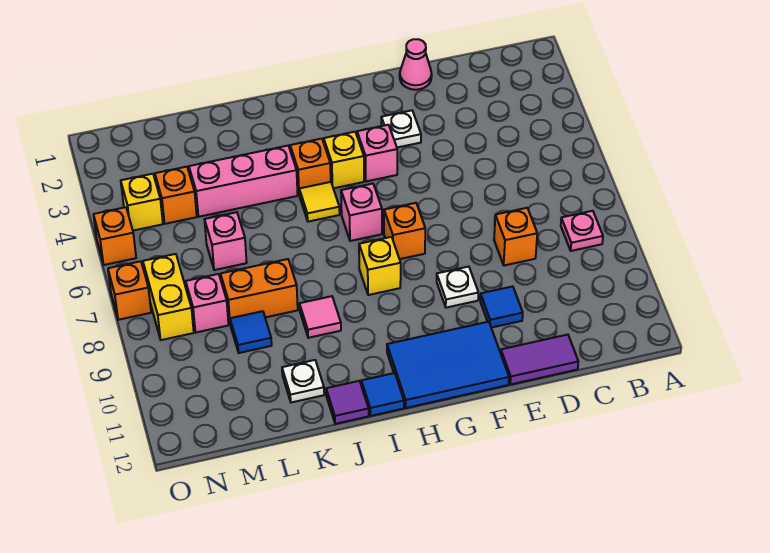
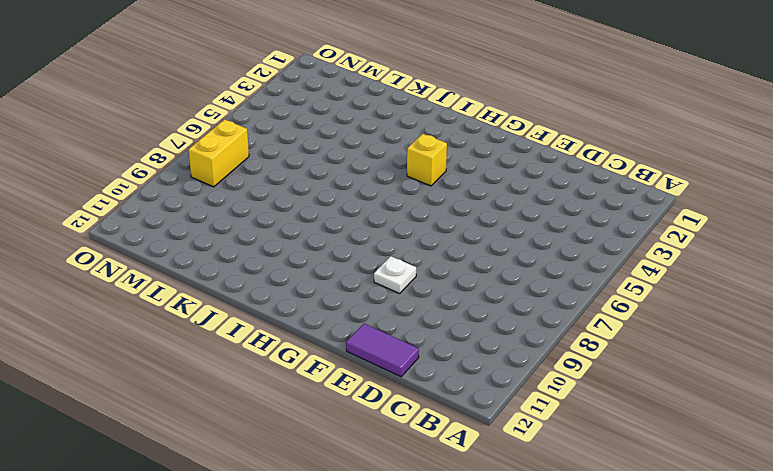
none -> pink plate B8 level 1
none -> orange brick D8 level 1
none -> pink cone E1 level 1

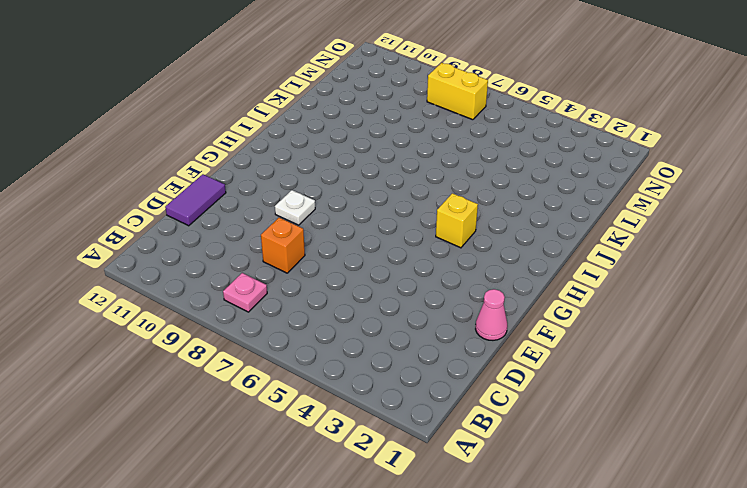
none -> blue tile E10 level 1
none -> white plate F3 level 1
none -> blue tile F11:H12 level 1

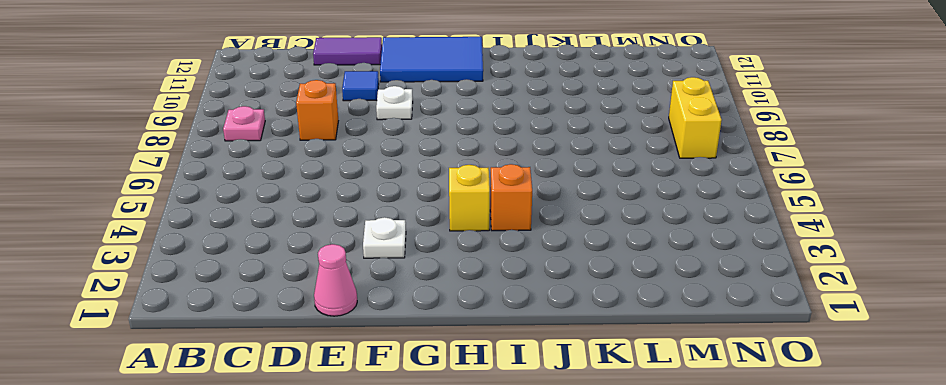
none -> pink brick G4 level 1
none -> orange brick G7 level 1
none -> pink brick H6 level 1

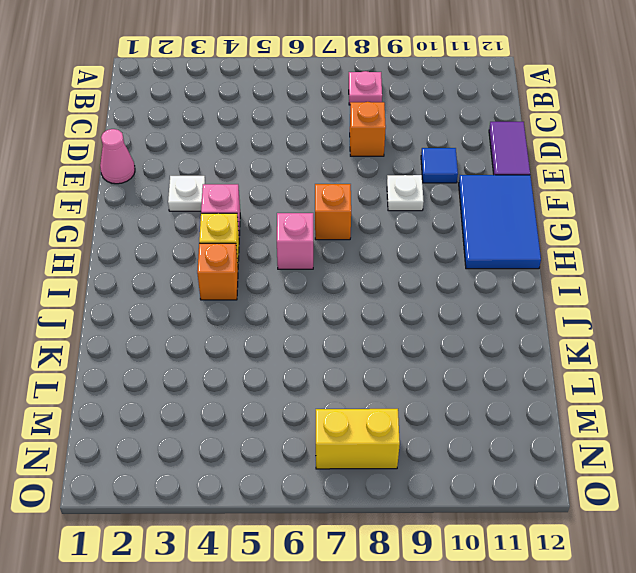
none -> yellow brick H8 level 1
none -> yellow tile I5 level 1
none -> blue tile I12 level 1

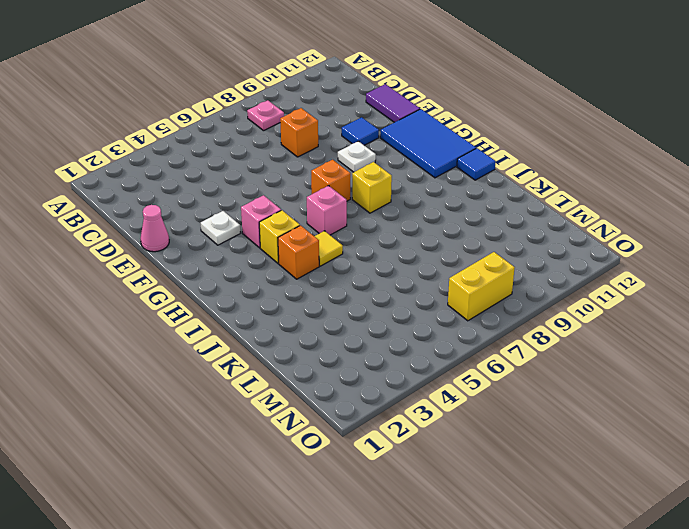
none -> pink brick J4:L4 level 1
none -> pink tile J9 level 1
none -> purple tile J12 level 1

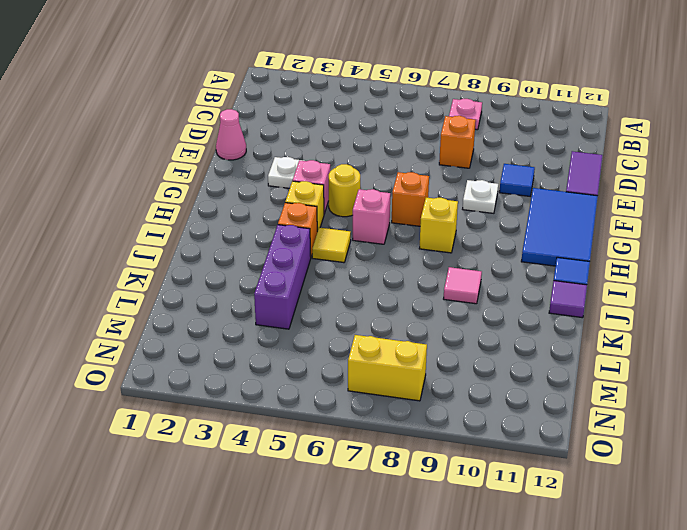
yellow round brick G5 level 1 -> none
purple brick J4:L4 level 1 -> pink brick J4:L4 level 1
none -> orange brick K8:L8 level 1
none -> white plate K11 level 1
none -> pink brick L6 level 1

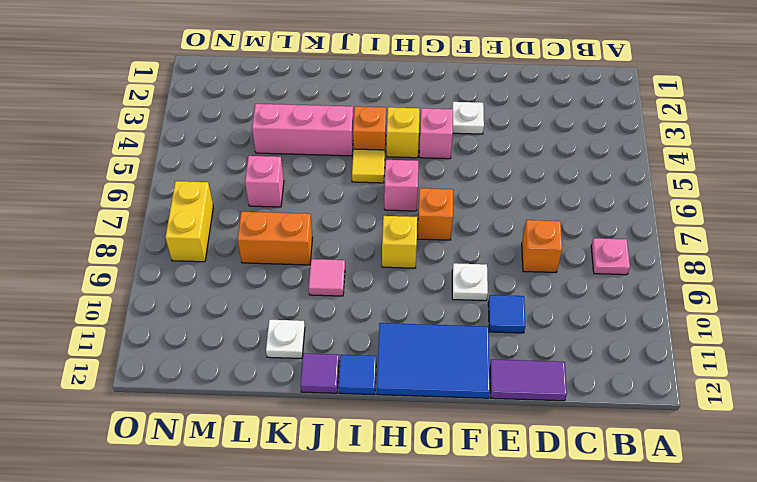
none -> pink cone E1 level 1
none -> blue tile L9 level 1
none -> orange brick M4 level 1

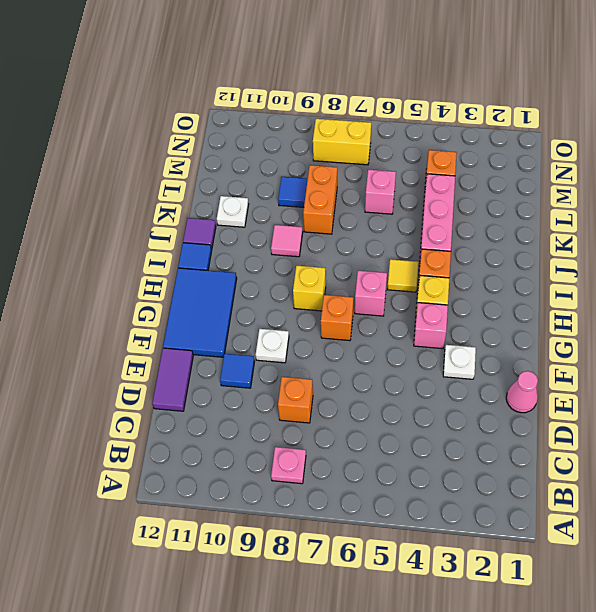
none -> pink brick M8 level 1
none -> yellow brick N4 level 1
none -> orange brick O5 level 1

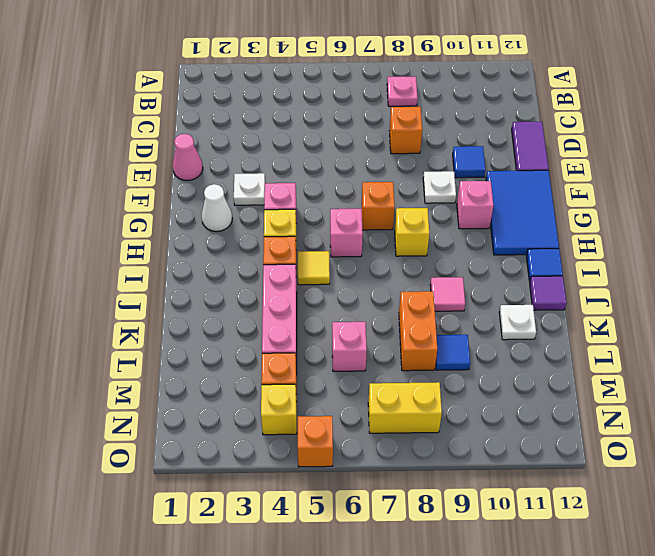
white cone G2 level 1 -> none
pink brick G10 level 1 -> pink brick M8 level 1
none -> orange brick O7 level 1

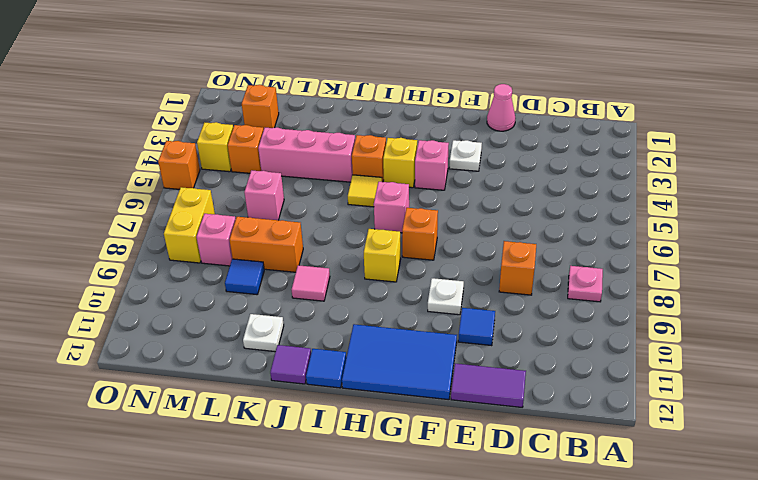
orange brick M2 level 1 -> orange brick O7 level 1

